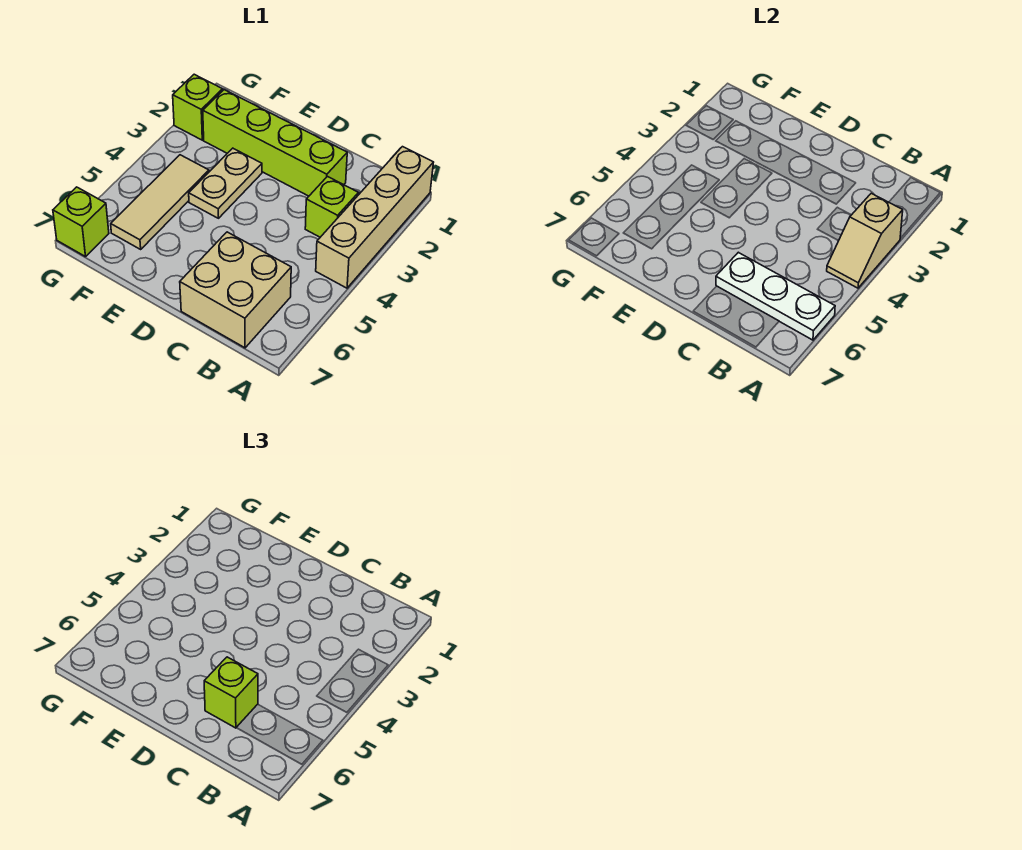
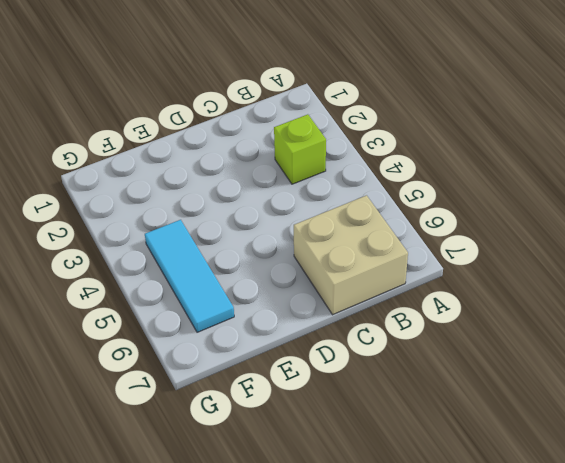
cyan tile F4:F6 level 1 -> tan tile F4:F6 level 1
none -> tan brick A1:A4 level 1
none -> lime brick C2:F2 level 1

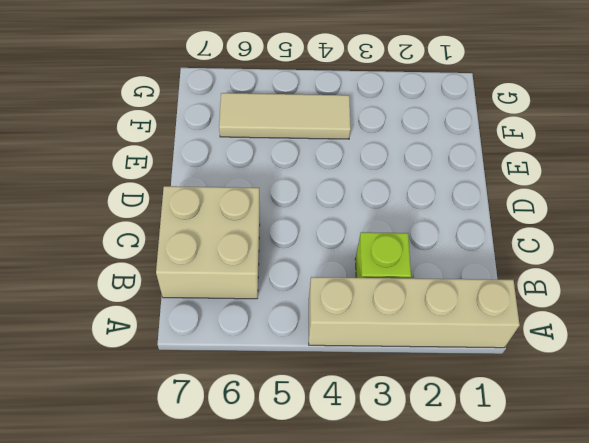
none -> lime brick C2:F2 level 1
none -> tan plate E3:E4 level 1

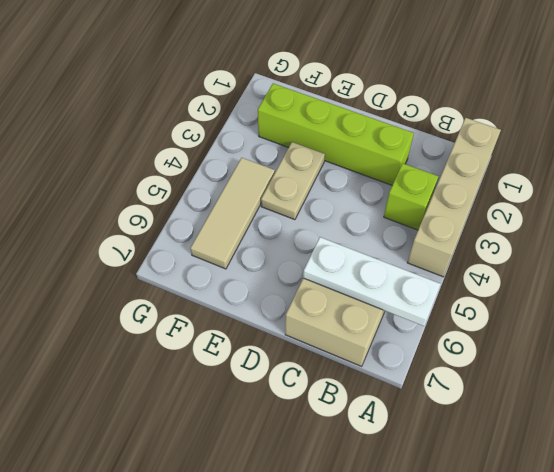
none -> lime brick G2 level 1
none -> lime brick G7 level 1

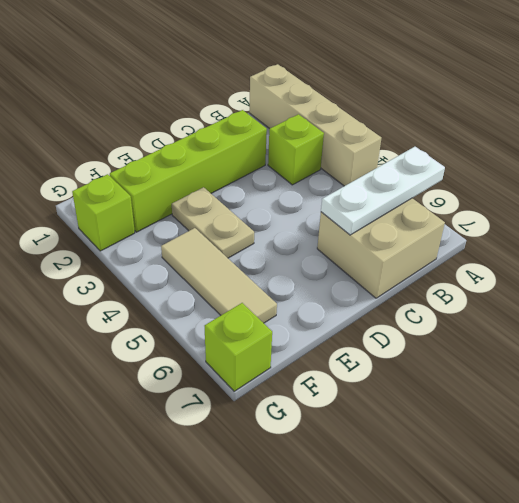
none -> tan slope A3:A4 level 2 top 3
none -> lime brick C6 level 3

